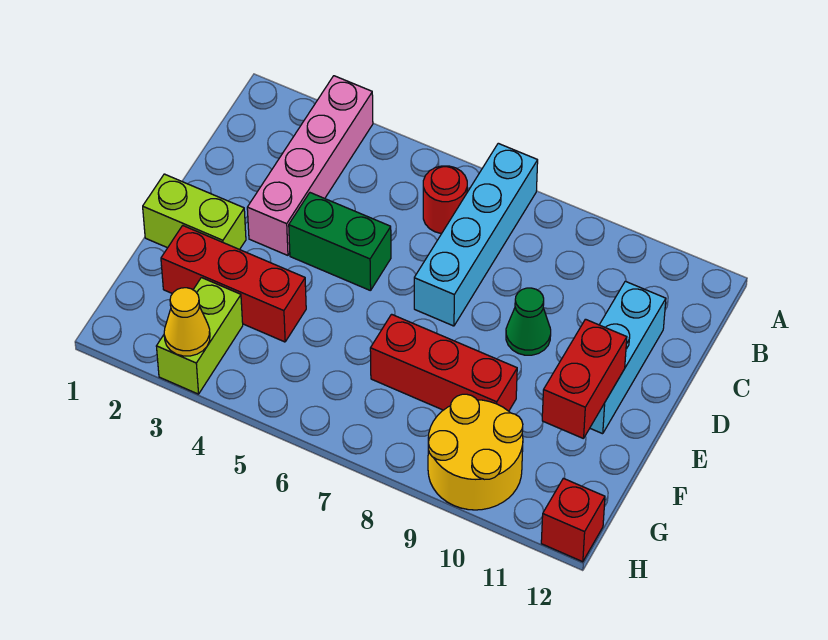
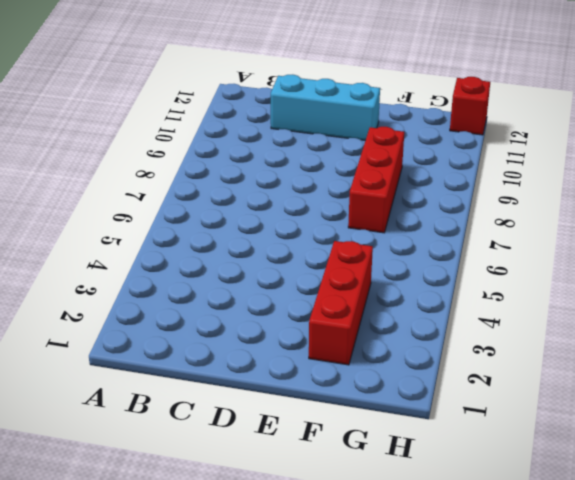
none -> pink brick A3:D3 level 1
none -> cyan brick A7:D7 level 1
none -> red round brick B6 level 1

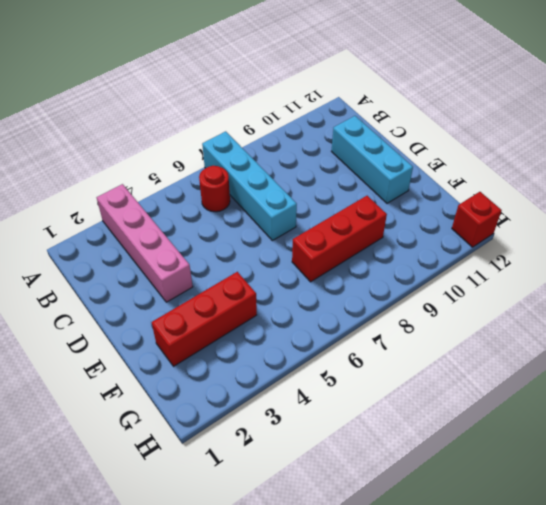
none -> green brick D4:D5 level 1
none -> green cone D9 level 1
none -> lime brick E1:E2 level 1

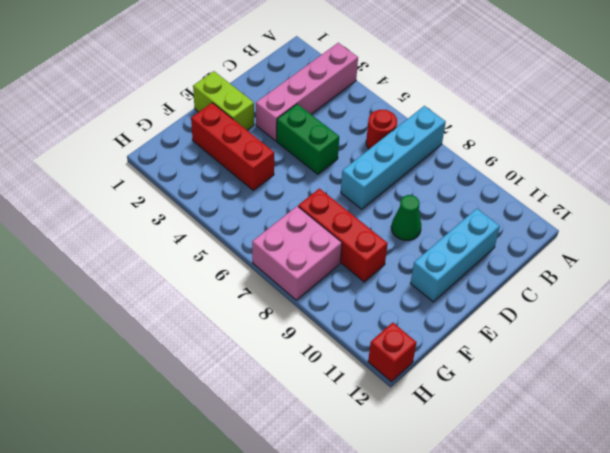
pink brick G7:H8 level 1 -> none
none -> lime brick G3:H3 level 1
none -> yellow round brick G9:H10 level 1
none -> red brick E11:F11 level 2

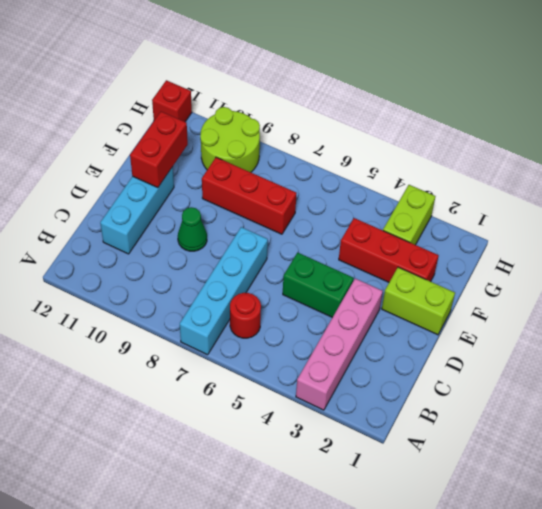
lime round brick G9:H10 level 1 -> yellow round brick G9:H10 level 1
none -> yellow cone H3 level 2

